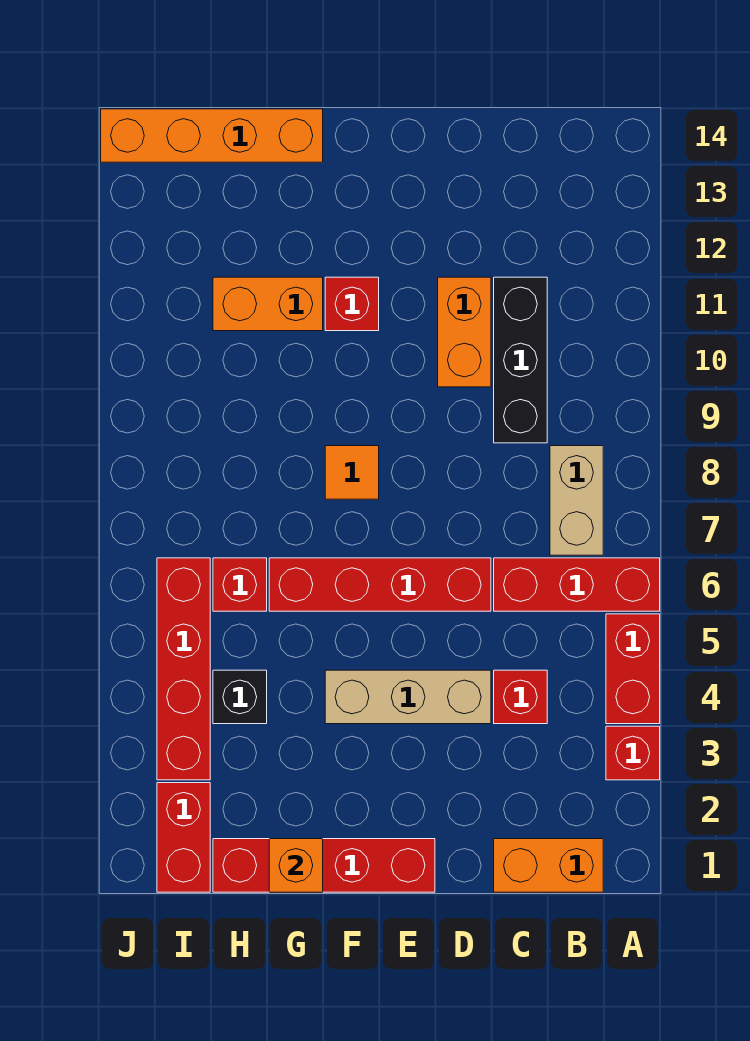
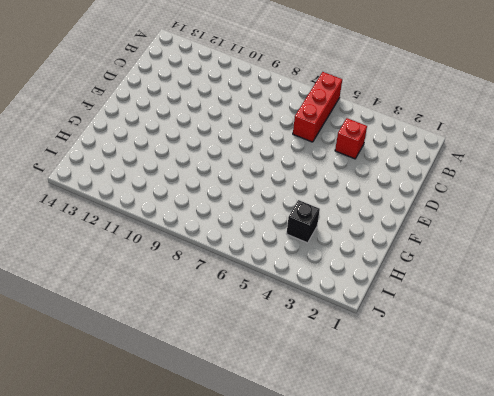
none -> red brick A3 level 1
none -> red brick A4:A5 level 1
none -> orange brick B1:C1 level 1

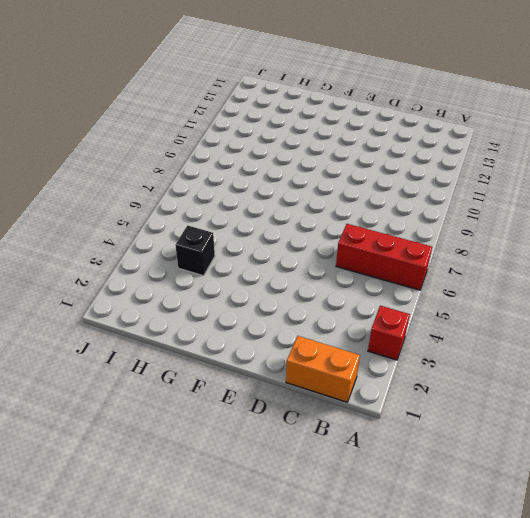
none -> red brick A4:A5 level 1
none -> tan brick B7:B8 level 1
none -> red brick C4 level 1

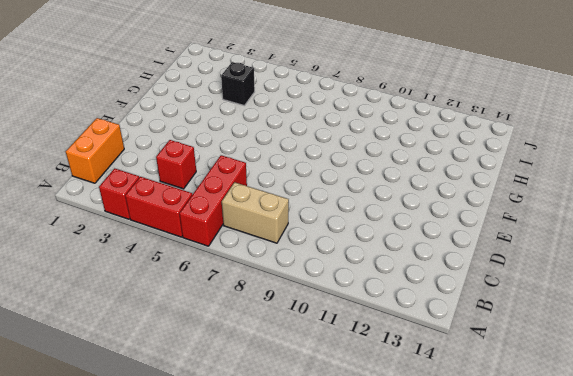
none -> black brick C9:C11 level 1
none -> tan brick D4:F4 level 1
none -> red brick D6:G6 level 1

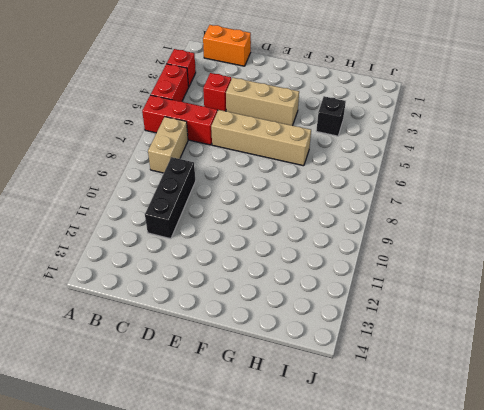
tan brick D6:G6 level 1 -> red brick D6:G6 level 1
none -> orange brick D10:D11 level 1
none -> red brick E1:H1 level 1
none -> orange tile F8 level 1

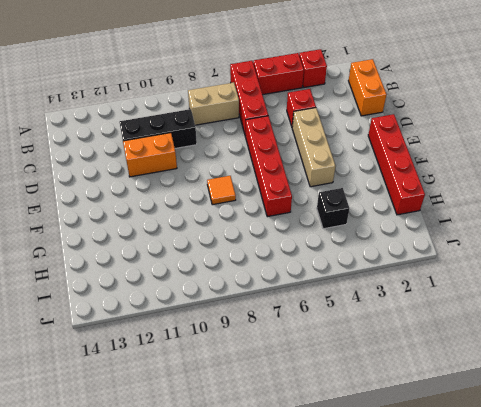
none -> red brick F11 level 1
none -> orange brick G11:H11 level 1
none -> orange brick G14:J14 level 1

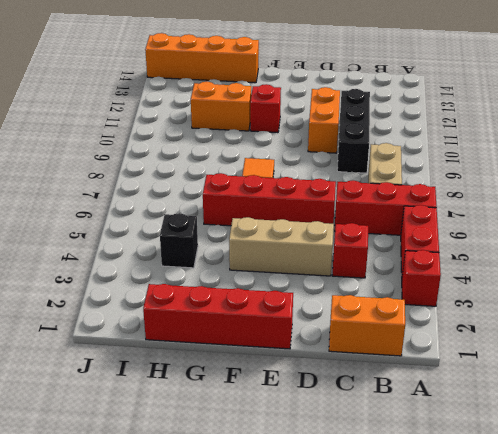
none -> red brick H6 level 1
none -> red brick I1:I2 level 1
none -> red brick I3:I6 level 1

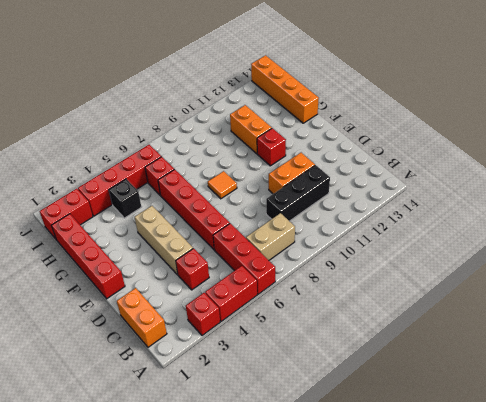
none -> orange brick G1 level 2

